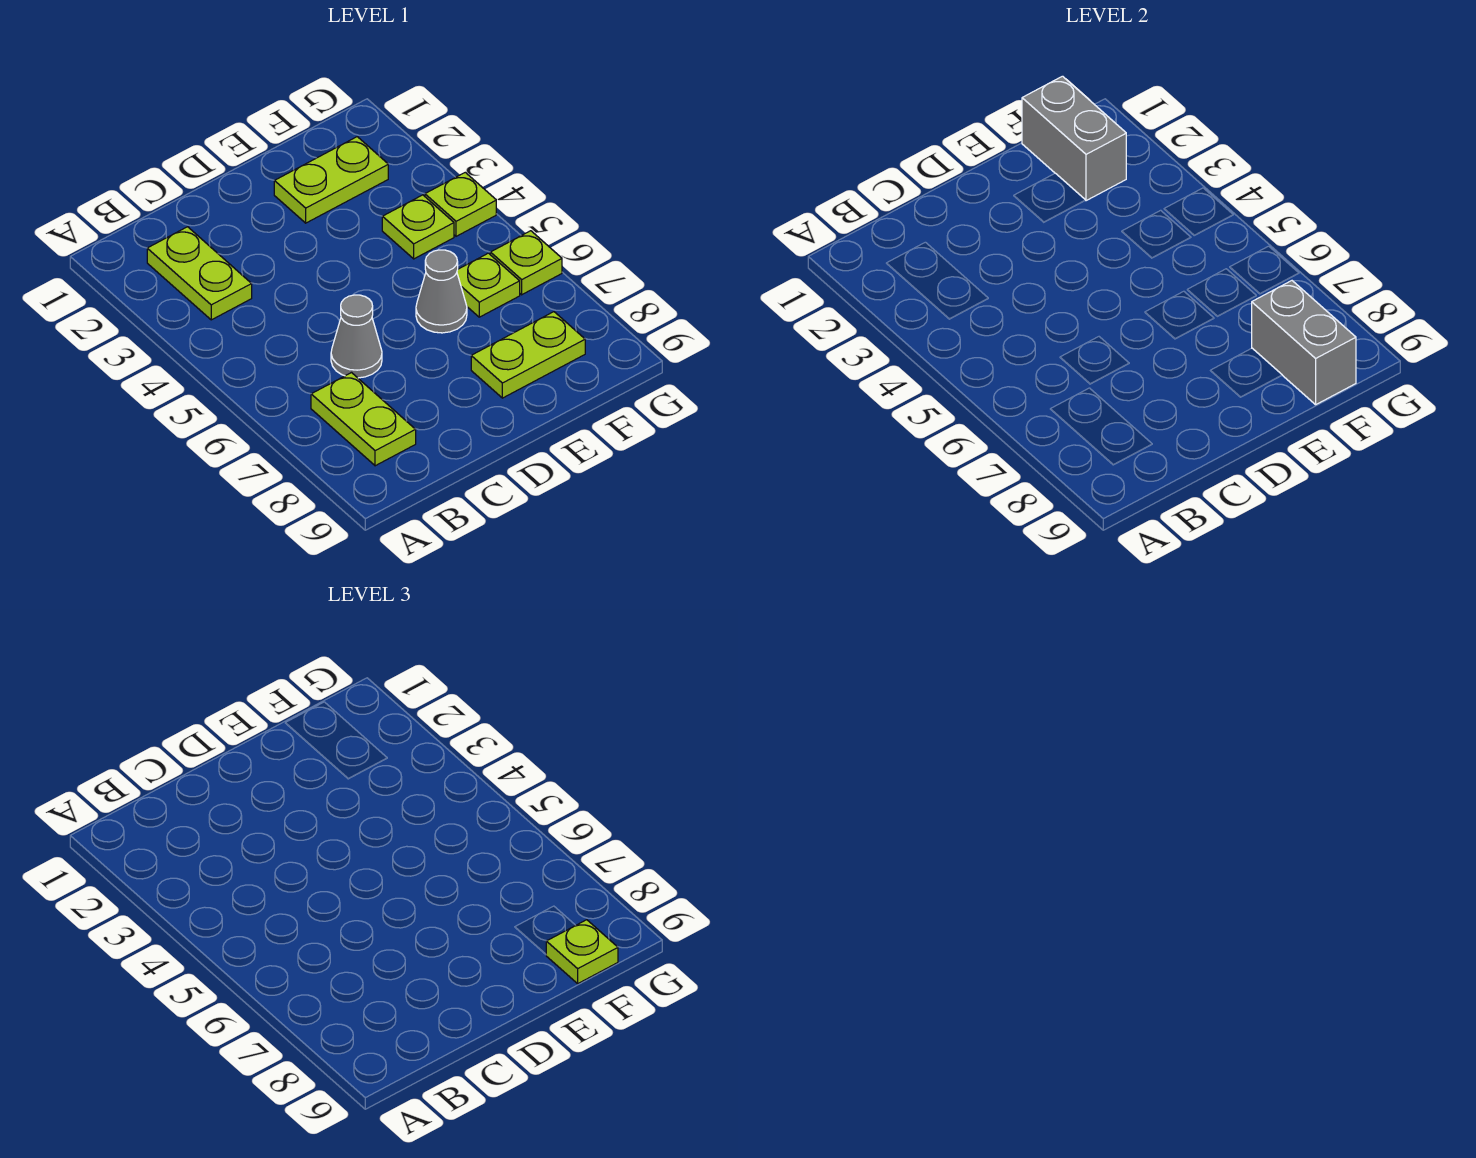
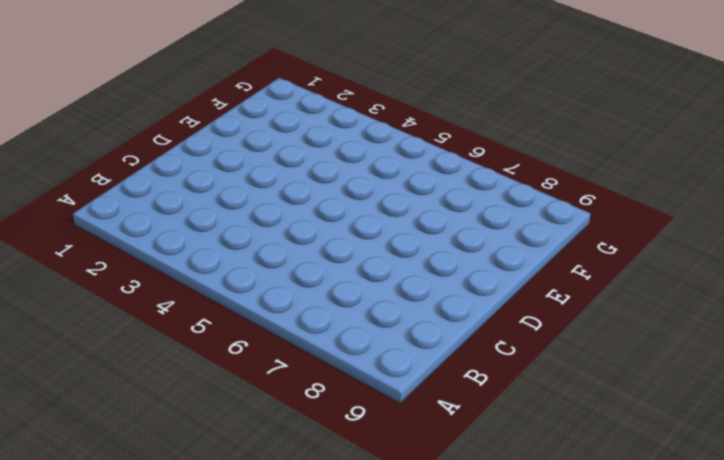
none -> lime plate B2:B3 level 1
none -> lime plate B7:B8 level 1
none -> grey cone C6 level 1

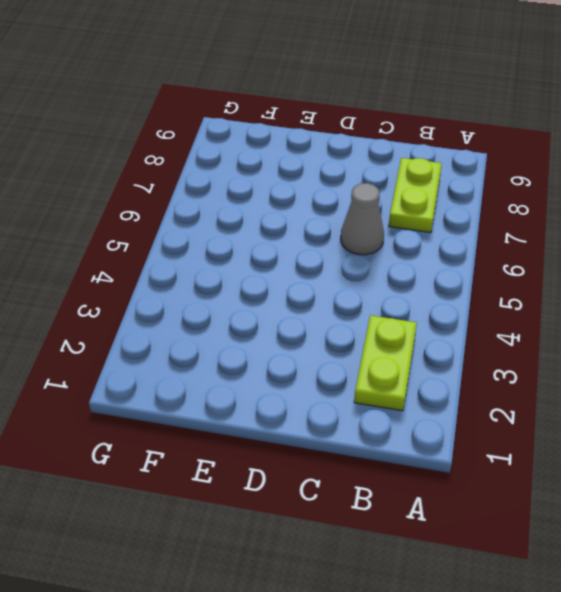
none -> lime plate E2:F2 level 1
none -> grey cone E6 level 1
none -> lime plate E8:F8 level 1

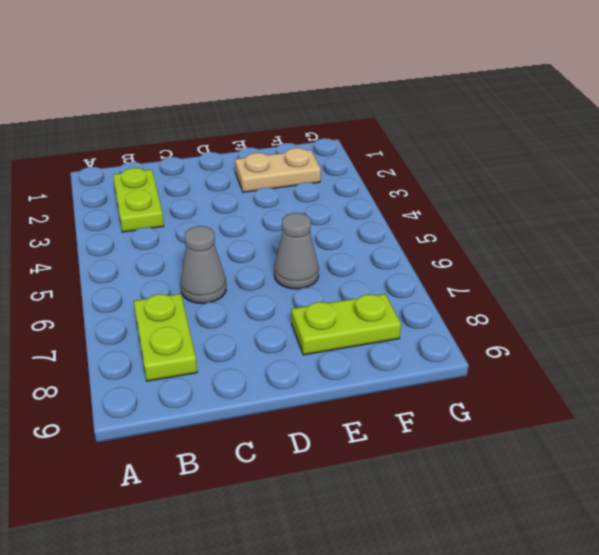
tan plate E2:F2 level 1 -> lime plate E2:F2 level 1
none -> lime plate F4 level 1
none -> lime plate F6 level 1
none -> lime plate G4 level 1

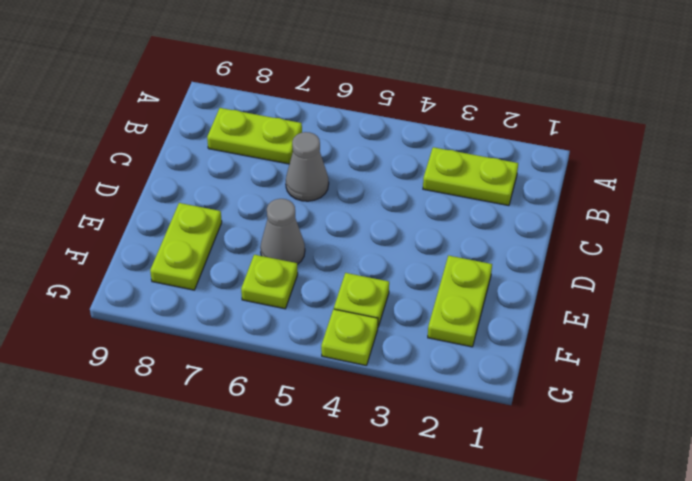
none -> lime plate G6 level 1
none -> grey brick F1:F2 level 2
none -> grey brick F8:F9 level 2

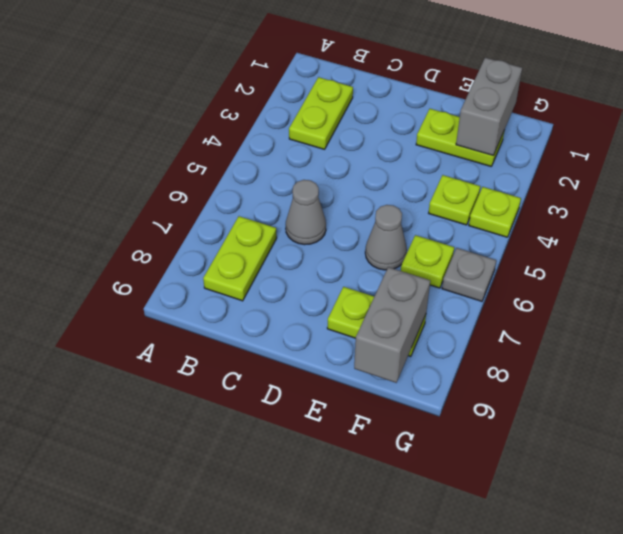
grey plate G6 level 1 -> lime plate G6 level 1
none -> lime plate F9 level 3

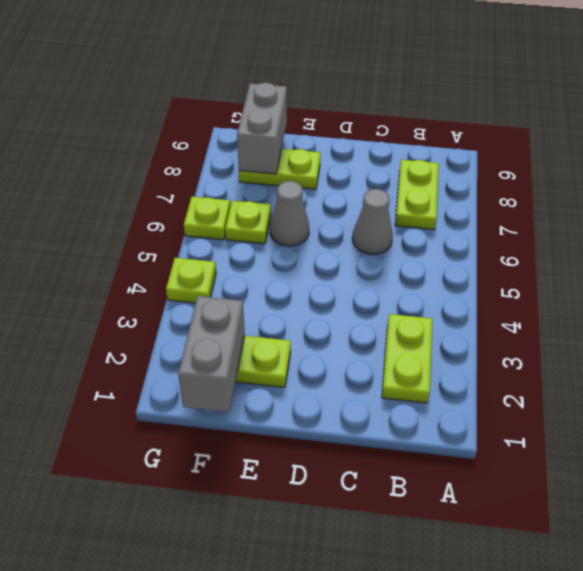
none -> lime plate F4 level 1
none -> lime plate F9 level 3

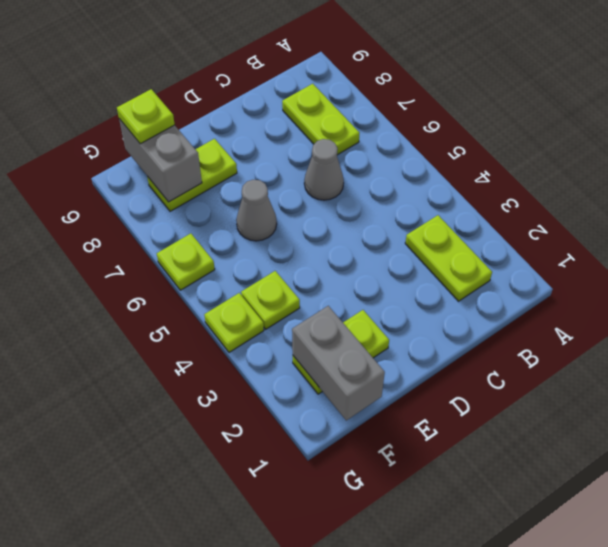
none -> lime plate F6 level 1

